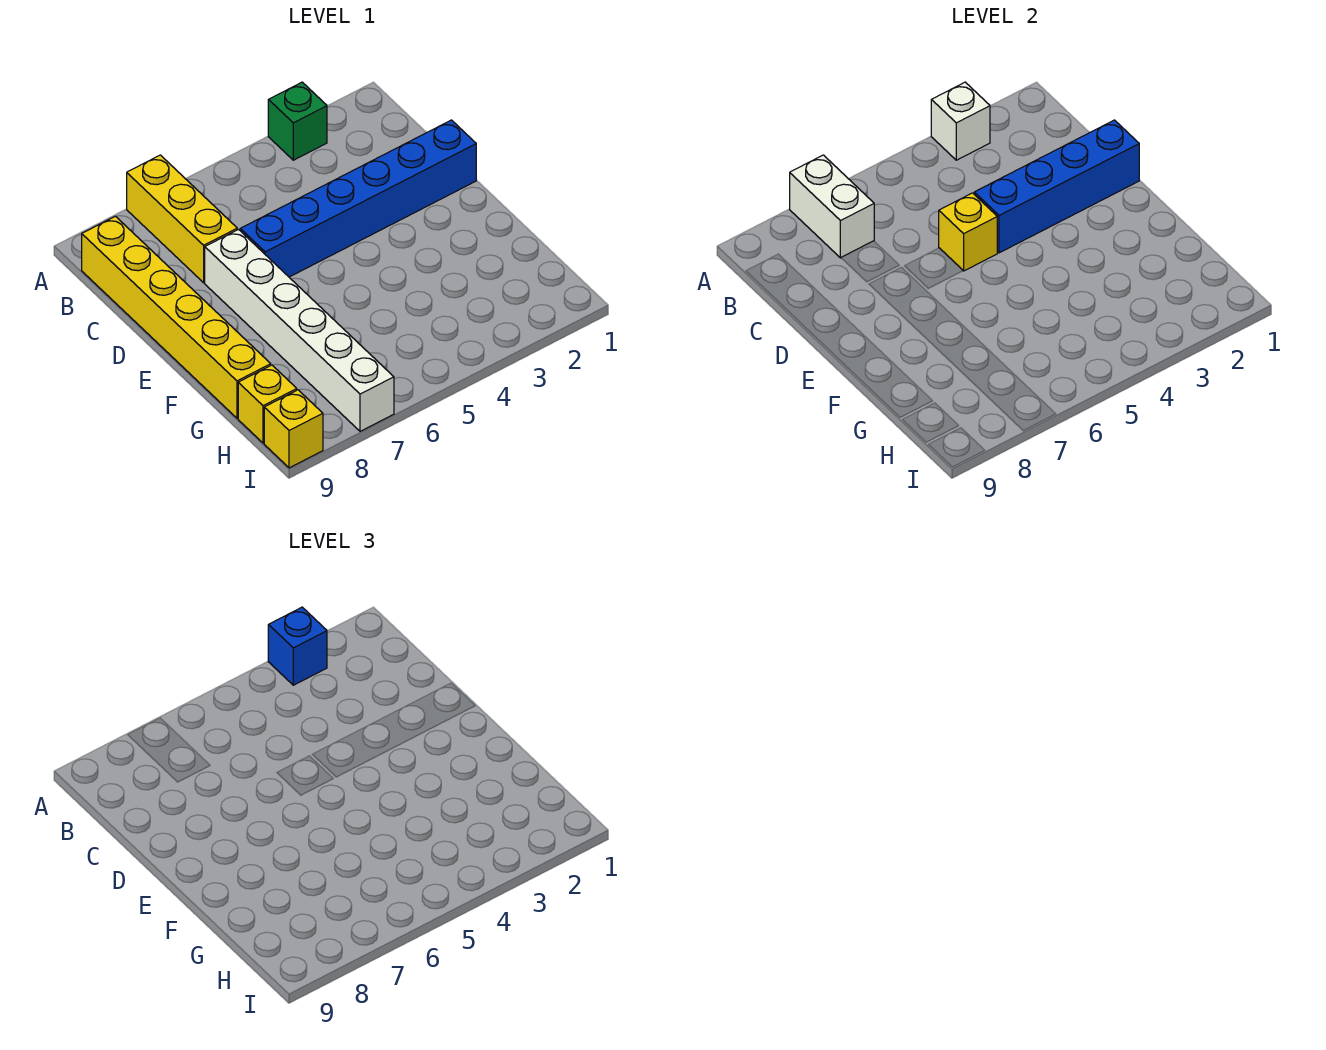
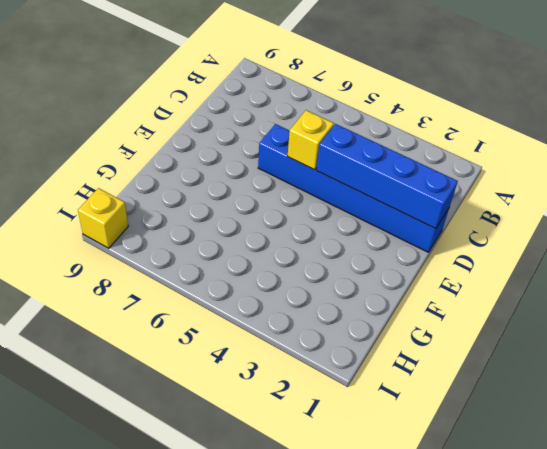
none -> green brick A3 level 1
none -> yellow brick A7:C7 level 1
none -> yellow brick B9:G9 level 1

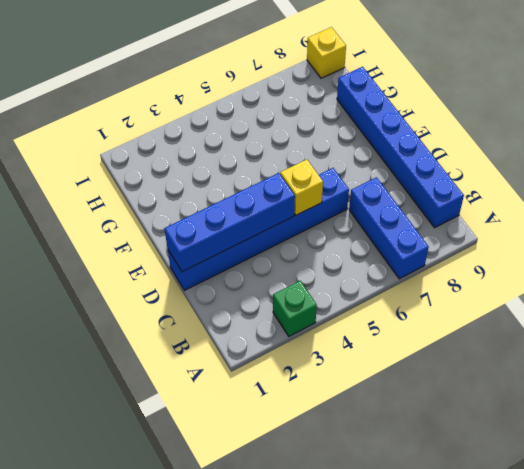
blue brick A7:C7 level 1 -> yellow brick A7:C7 level 1
blue brick B9:G9 level 1 -> yellow brick B9:G9 level 1
none -> white brick D7:I7 level 1
none -> yellow brick H9 level 1
none -> white brick A3 level 2

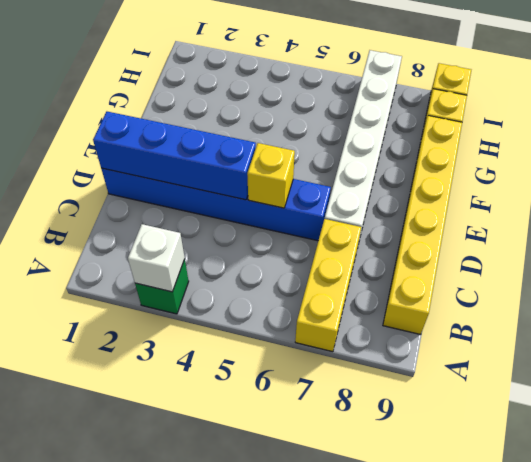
none -> white brick A7:B7 level 2
none -> blue brick A3 level 3

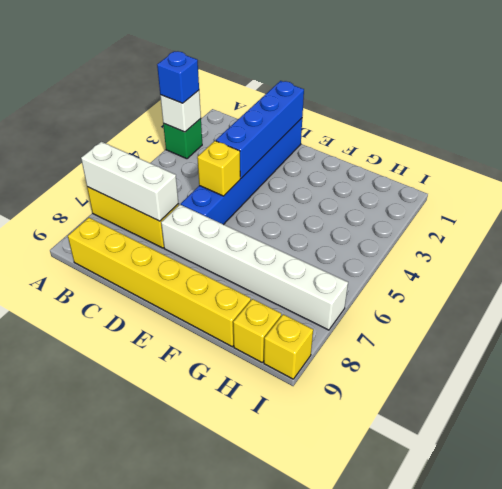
white brick A7:C7 level 2 -> white brick A7:B7 level 2

